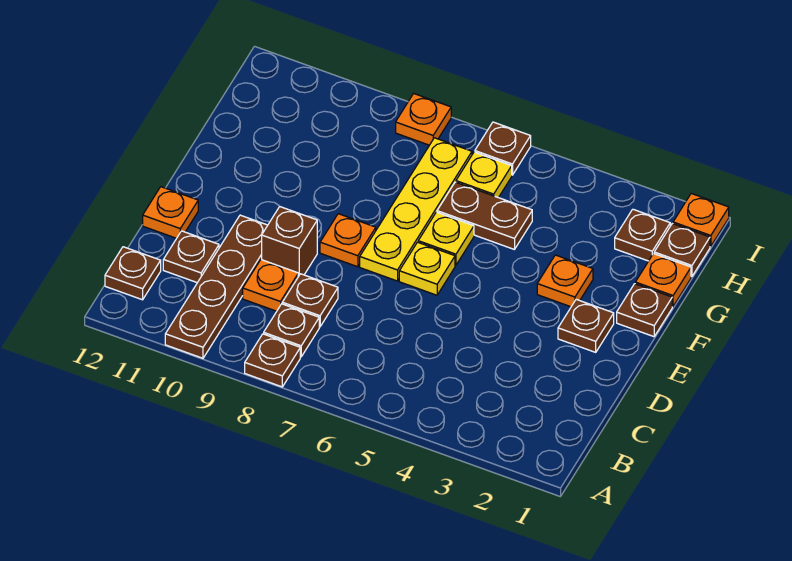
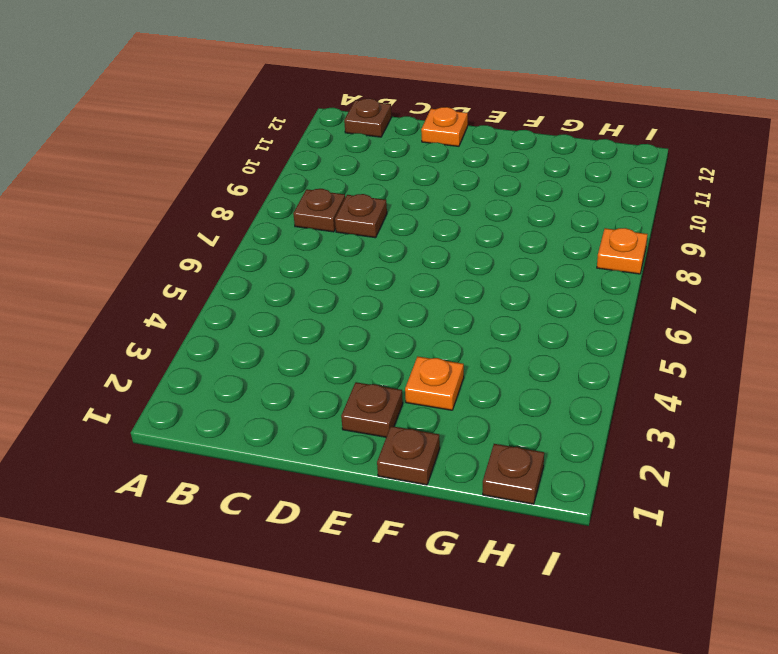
none -> brown plate A8 level 1
none -> brown plate A10:D10 level 1
none -> orange plate C9 level 1

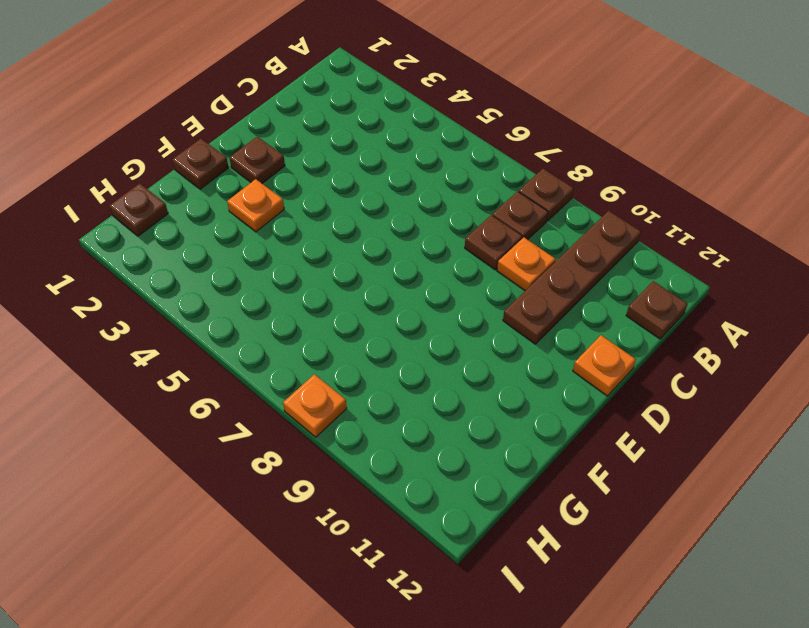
none -> brown plate C11 level 1
none -> brown brick D9 level 1
none -> yellow plate E6 level 1

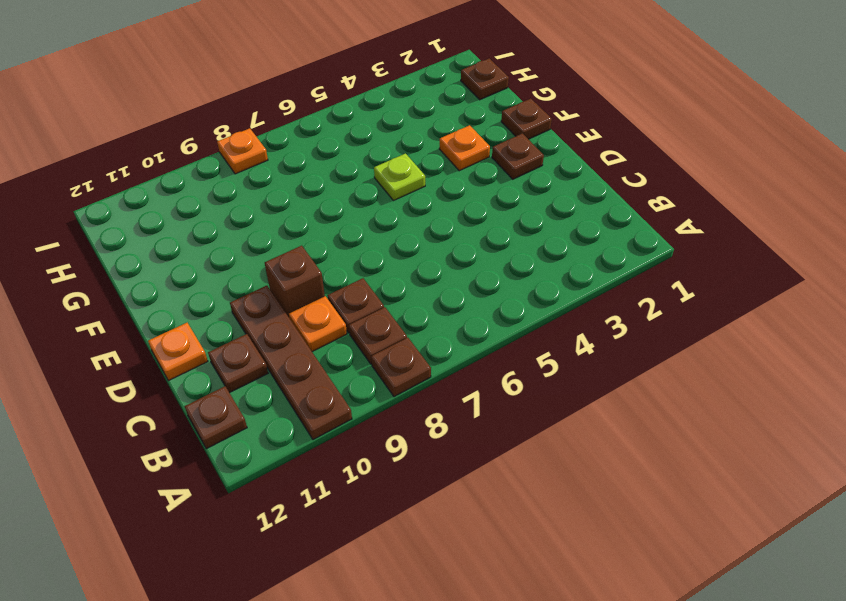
lime plate F5 level 1 -> none
none -> yellow plate E6 level 1
none -> yellow plate E7:H7 level 1
none -> orange plate E8 level 1

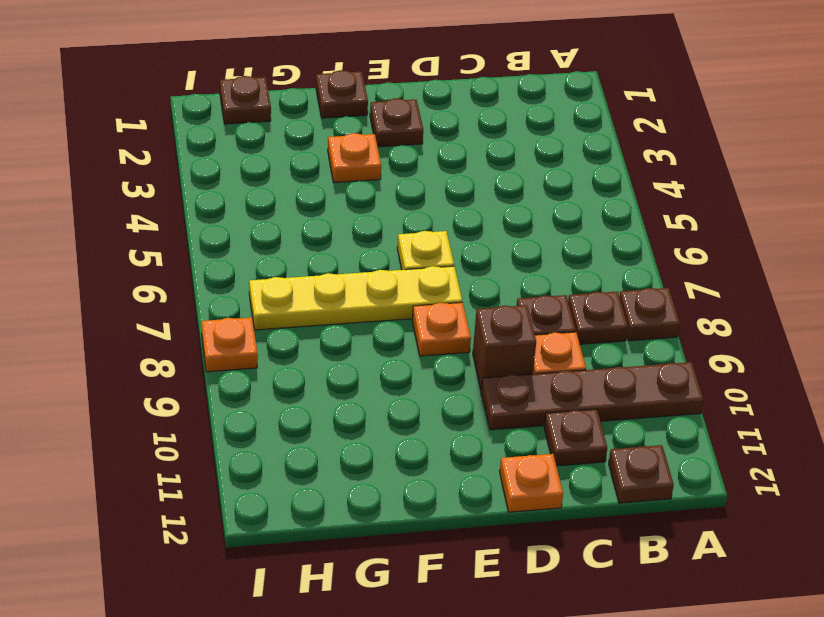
none -> yellow plate F6 level 1
none -> orange plate G1 level 1
none -> brown plate G5:G6 level 1

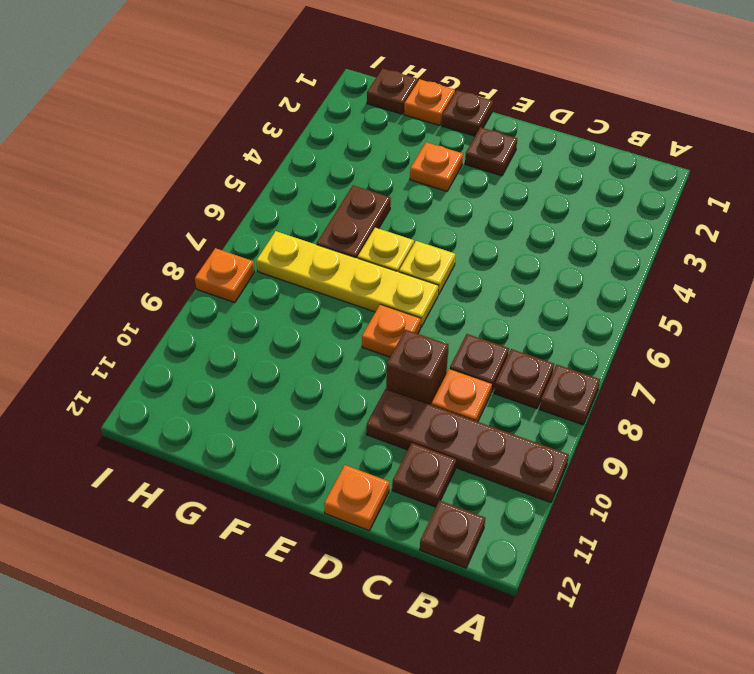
none -> brown plate H2 level 1
none -> yellow plate H6 level 1
none -> orange plate I1 level 1

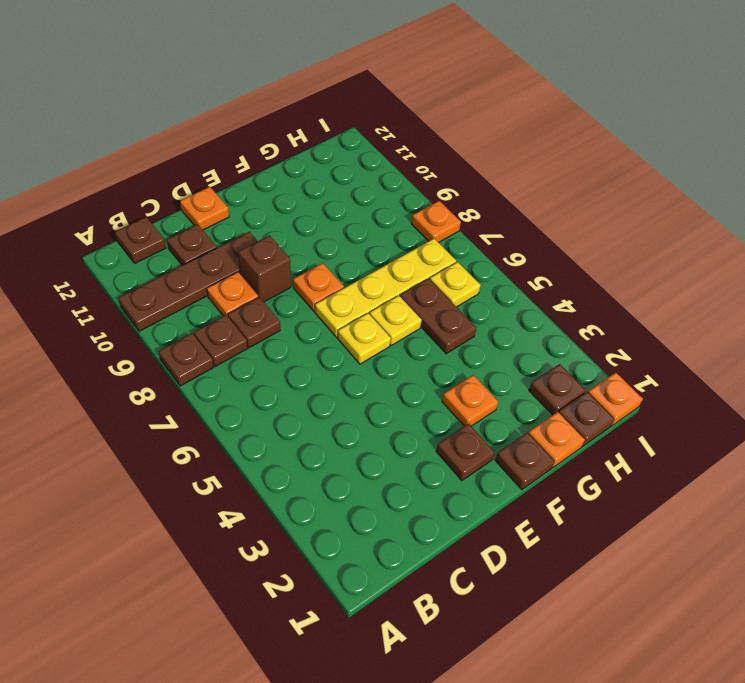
none -> brown plate I6 level 1

